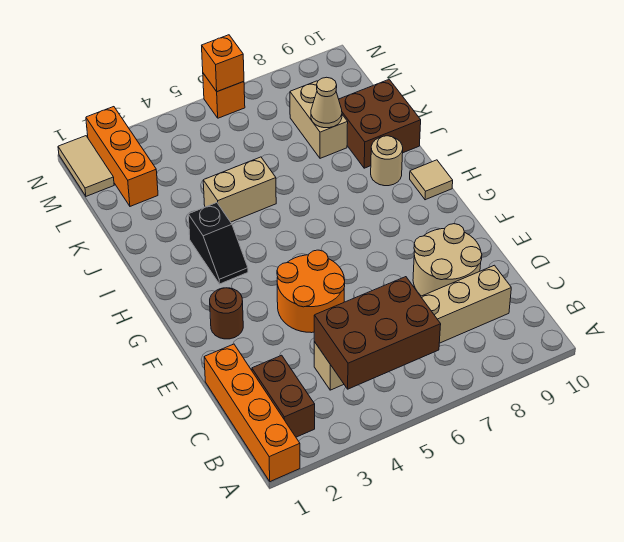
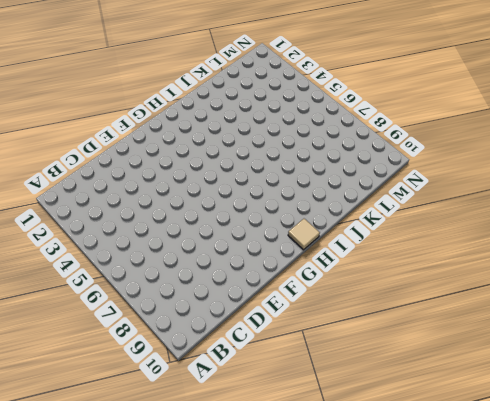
none -> orange brick A1:D1 level 1
none -> brown brick B2:C2 level 1
none -> tan brick C4:C9 level 1

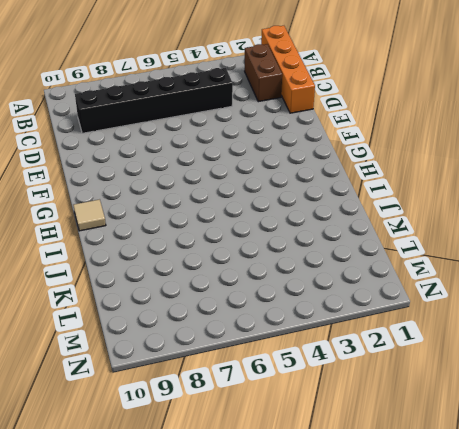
black brick C4:C9 level 1 -> tan brick C4:C9 level 1
none -> tan round brick D8:E9 level 1
none -> orange round brick E4:F5 level 1
none -> brown round brick F2 level 1

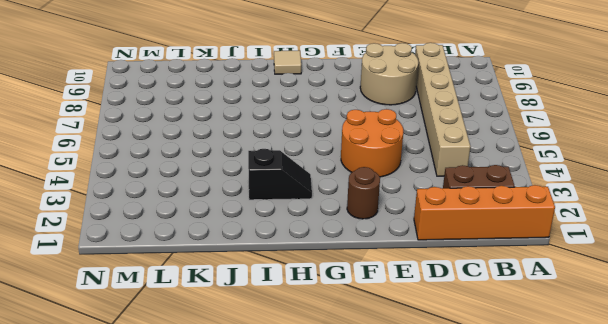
none -> tan round brick I9 level 1
none -> tan brick J4:J5 level 1
none -> brown brick J9:K10 level 1

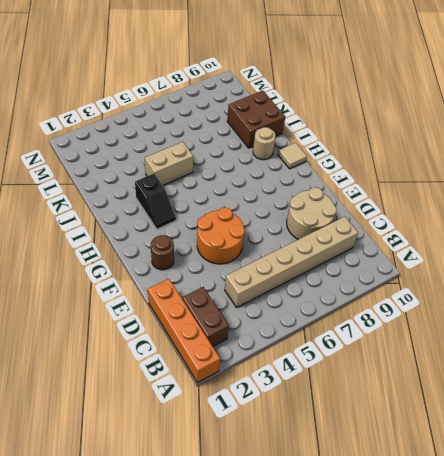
none -> tan brick K8:L8 level 1
none -> orange brick L2:N2 level 1
none -> tan tile M1:N1 level 1

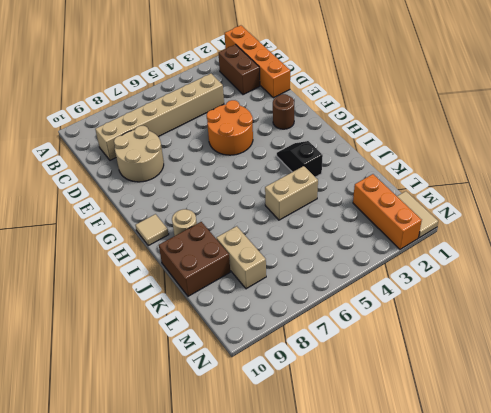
none -> orange brick N6 level 1
none -> brown brick B4:C6 level 2
none -> tan cone K8 level 2

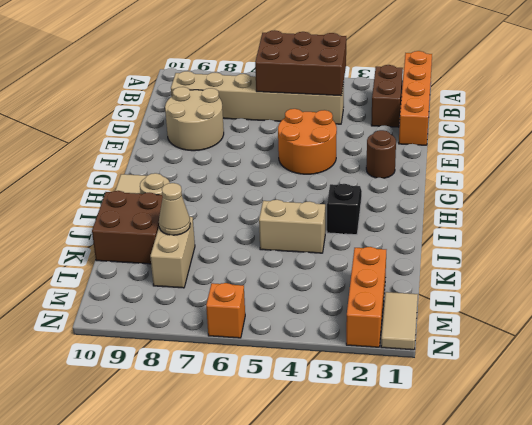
none -> orange brick N6 level 2

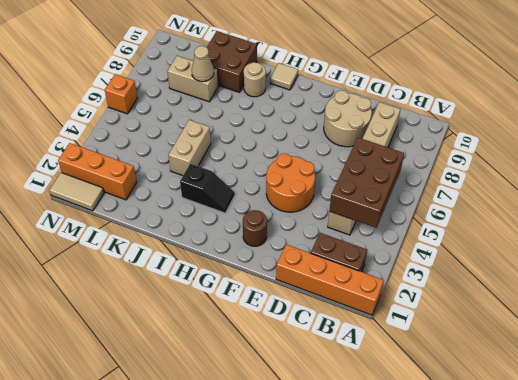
none -> orange brick N6 level 2

